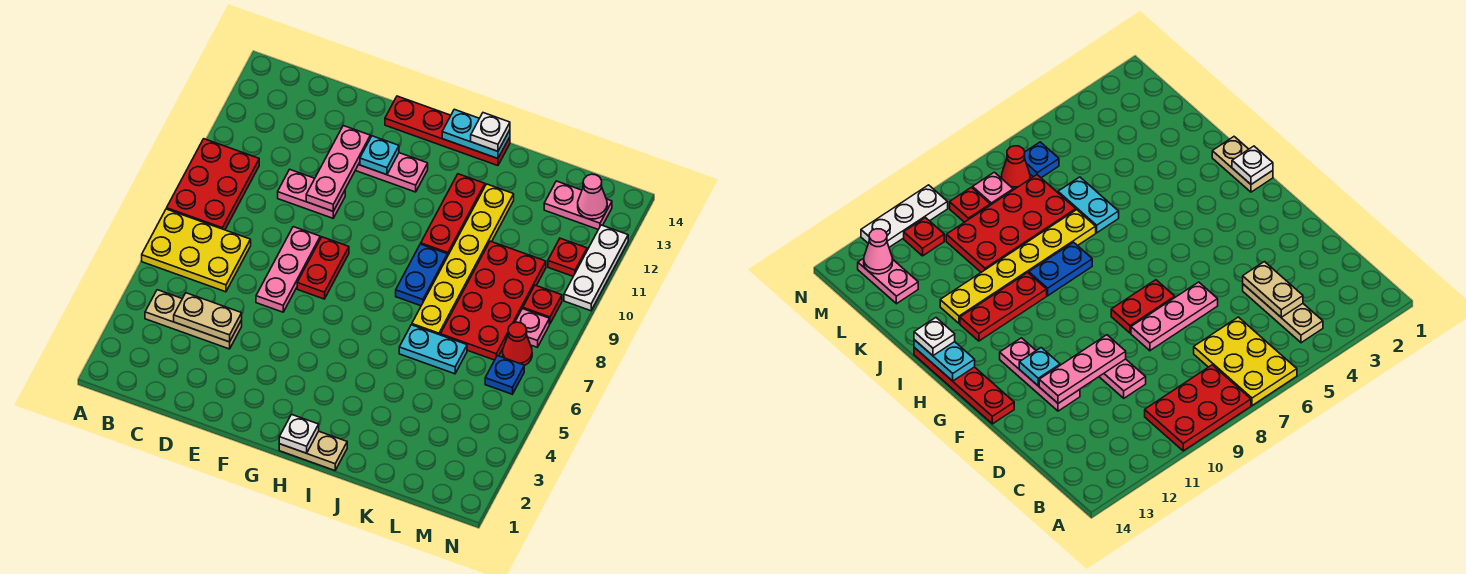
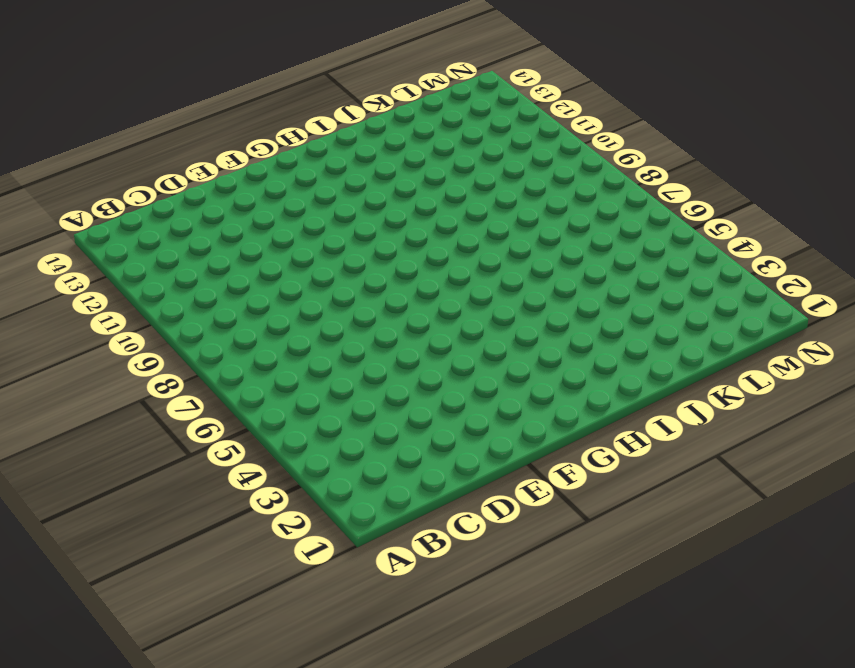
none -> yellow plate A6:C7 level 1
none -> red plate A8:B10 level 1
none -> tan plate B4:D4 level 1

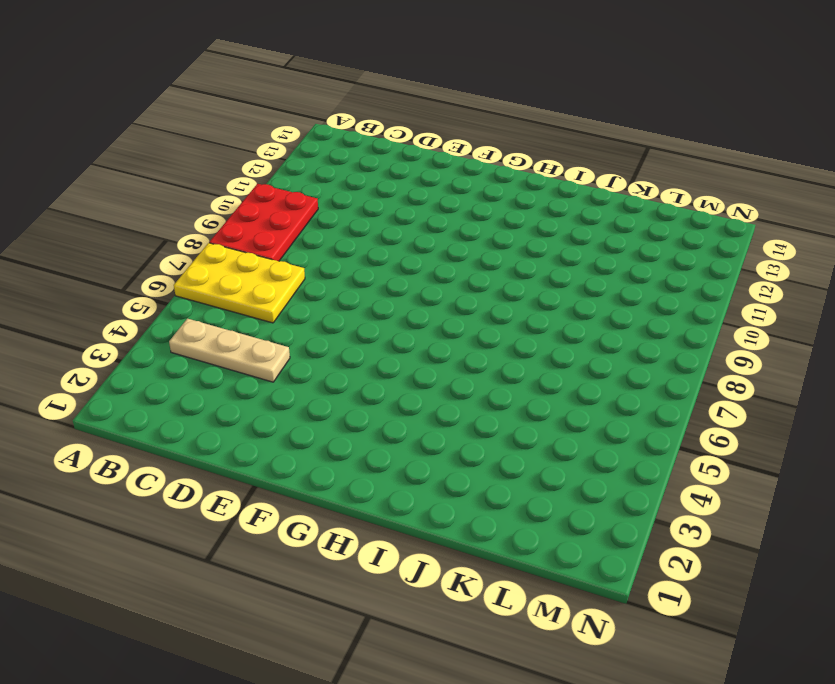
none -> pink plate D10:E10 level 1
none -> pink plate E6:E8 level 1
none -> pink plate E12:G12 level 1

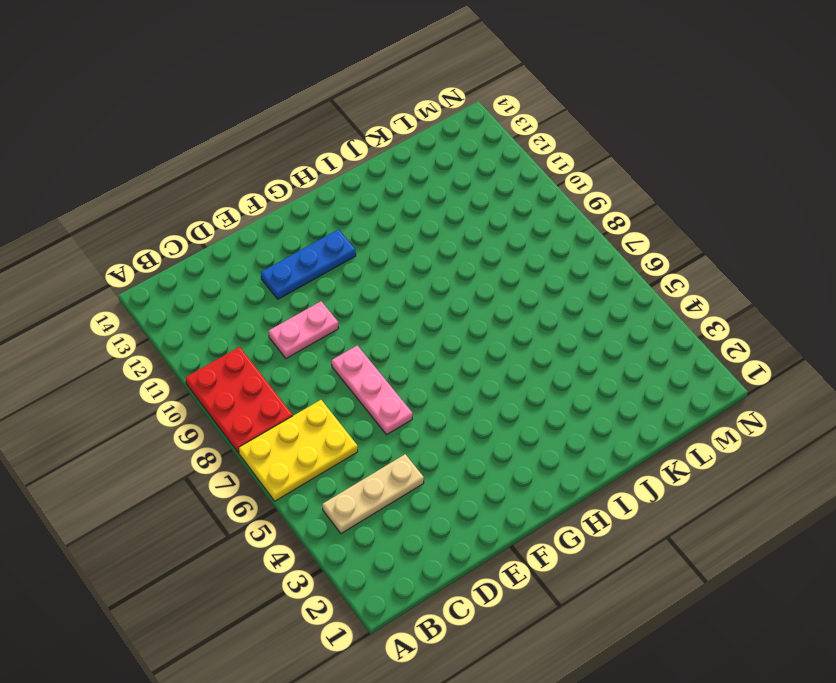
blue plate E12:G12 level 1 -> pink plate E12:G12 level 1
none -> red plate F7:F8 level 1
none -> red plate F14:I14 level 1
none -> tan plate H1:I1 level 1

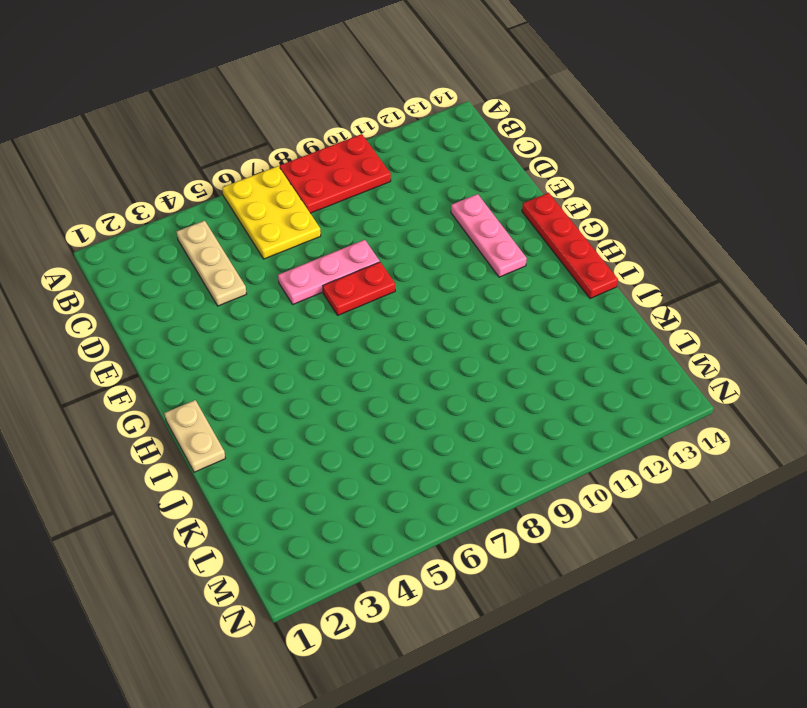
none -> pink plate D10:E10 level 1
none -> blue plate I8:I9 level 1
none -> red plate I10:I12 level 1

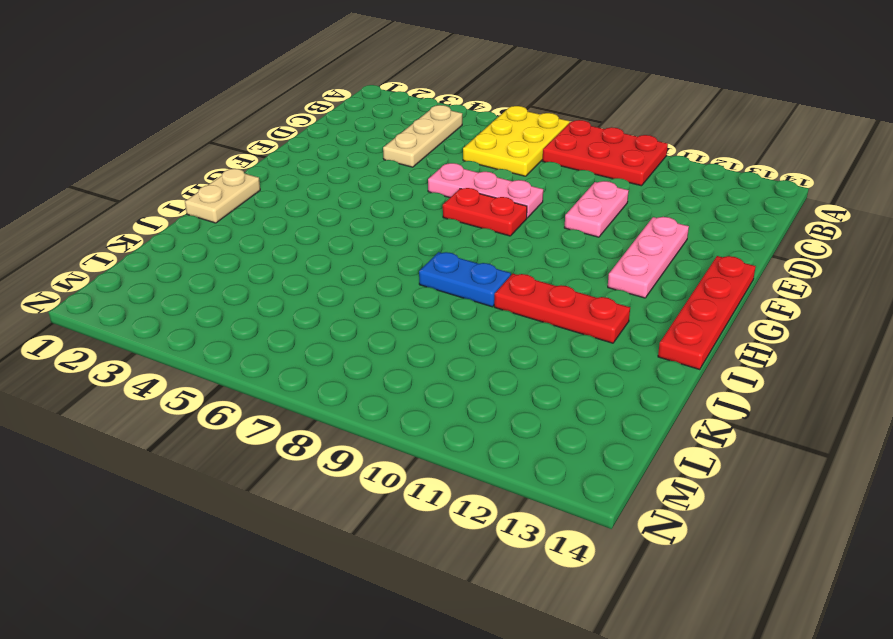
none -> cyan plate J6:K6 level 1
none -> yellow plate J7:J12 level 1
none -> red plate K7:L10 level 1

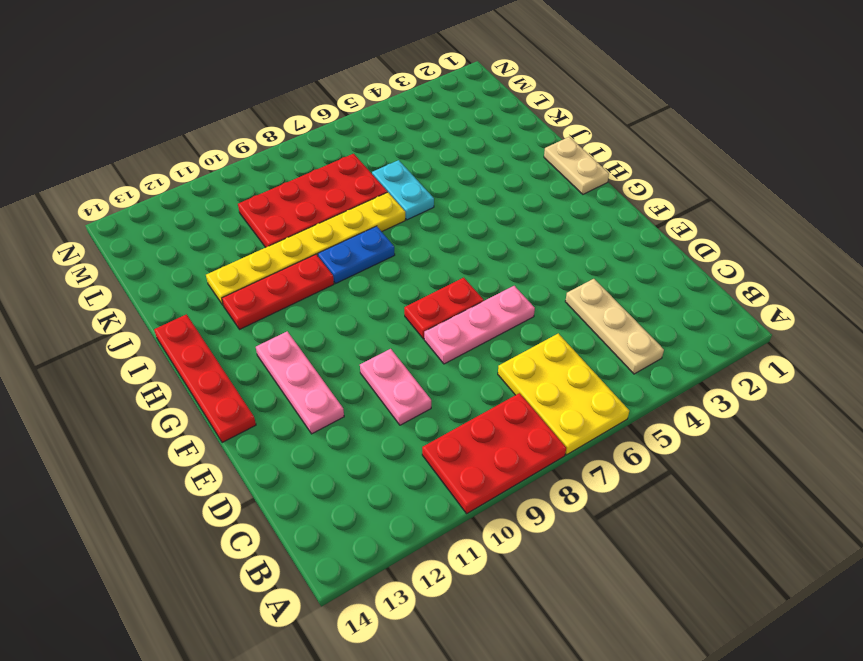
none -> pink plate L13:M13 level 1
none -> blue plate M6 level 1
none -> red cone M7 level 1

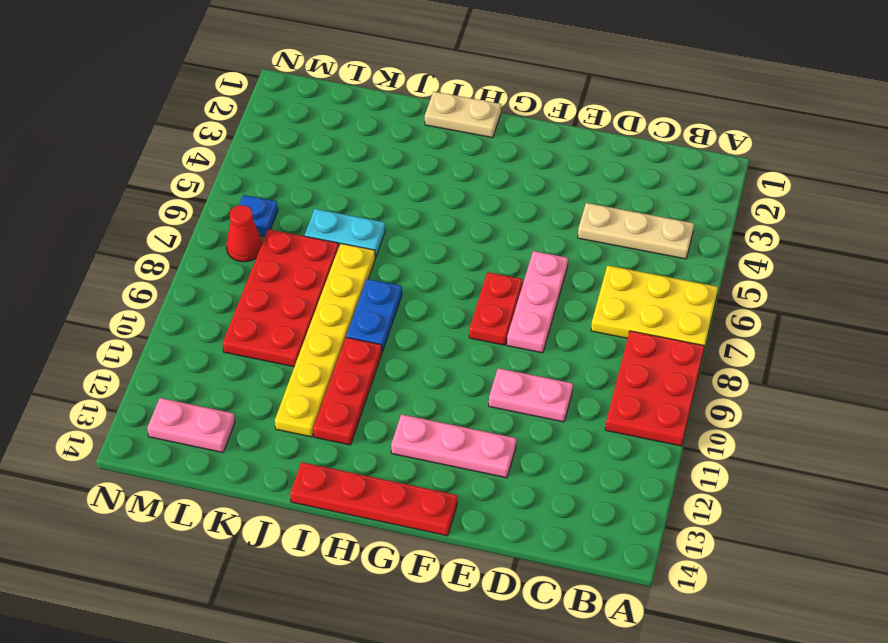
none -> pink plate M8 level 1
none -> red plate M9 level 1
none -> red plate M11 level 1

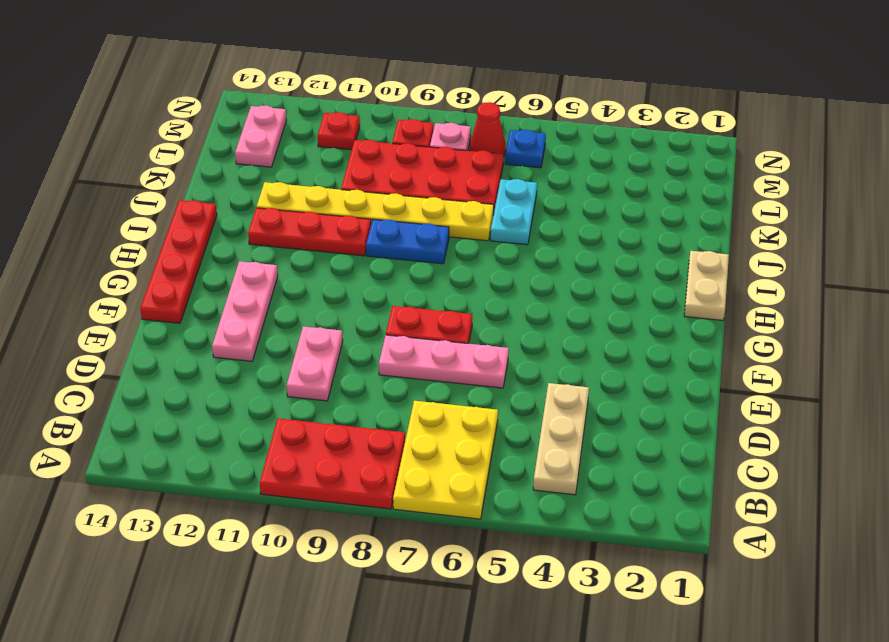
none -> white plate N10:N12 level 1
none -> tan plate C4:D4 level 2
none -> pink plate E10:E12 level 2

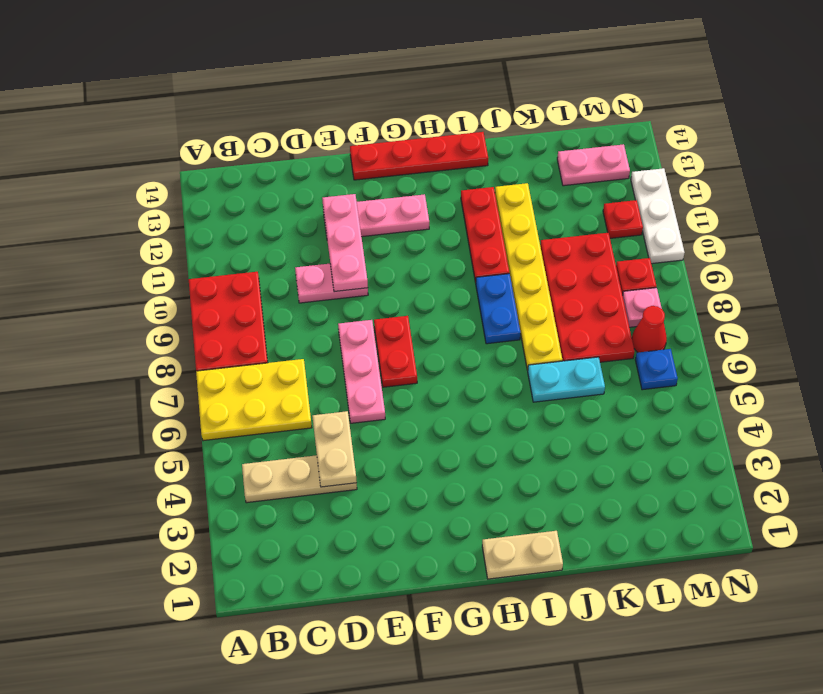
tan plate D4:D5 level 2 -> tan plate C4:D4 level 2
none -> cyan plate F12 level 2
none -> white plate H1 level 2
none -> cyan plate H14:I14 level 2

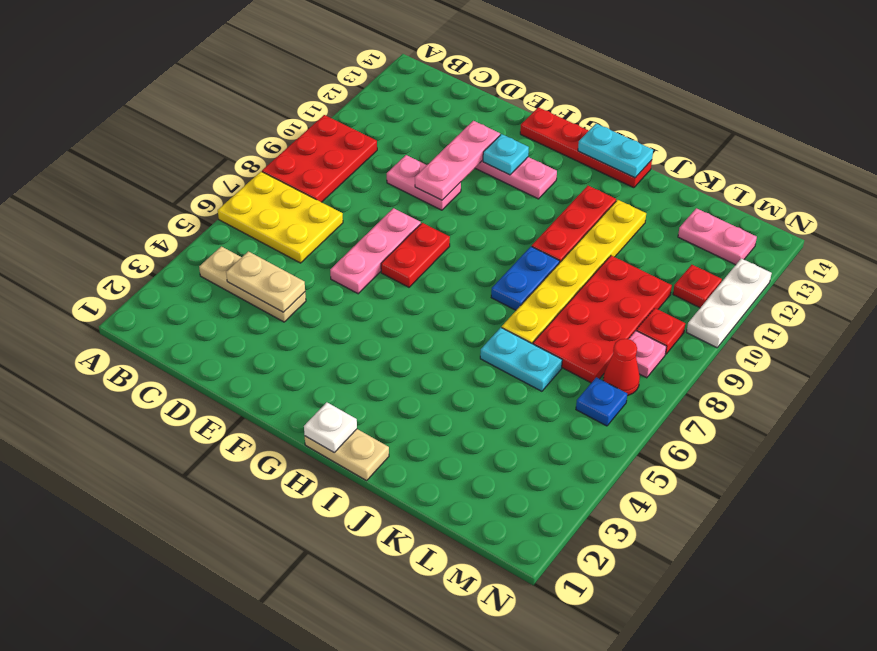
none -> pink cone M13 level 2
none -> white plate I14 level 3

